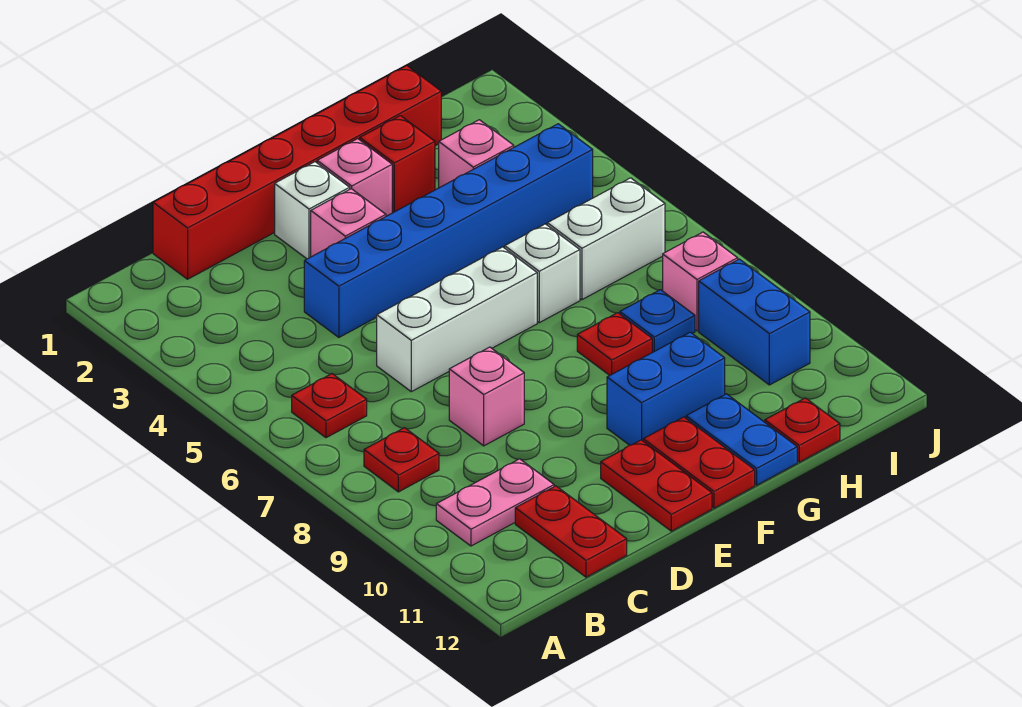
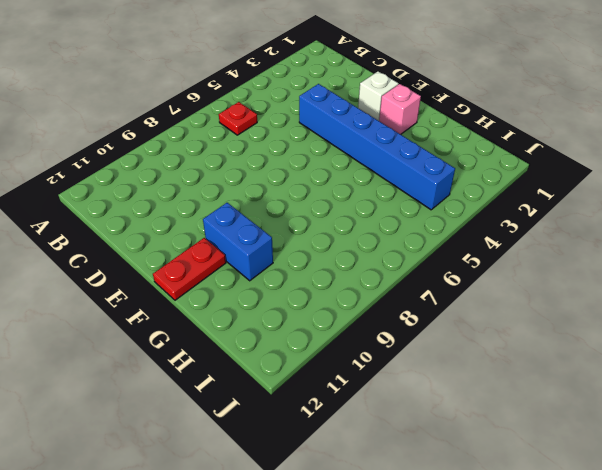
none -> red plate B8 level 1
none -> pink plate B10:C10 level 1
none -> red brick C1:H1 level 1

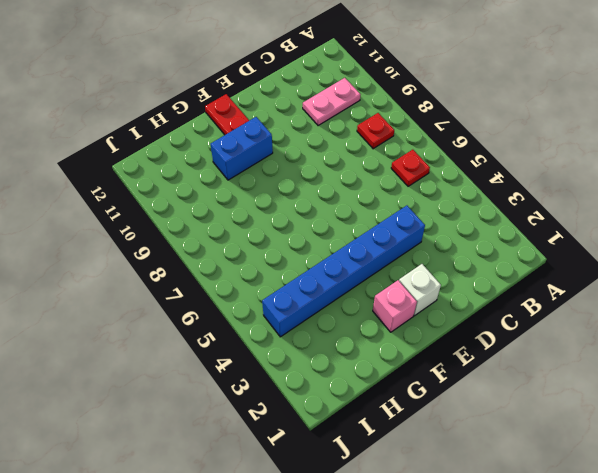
none -> red brick C1:H1 level 1
none -> red plate C11:C12 level 1
none -> white brick D6:F6 level 1

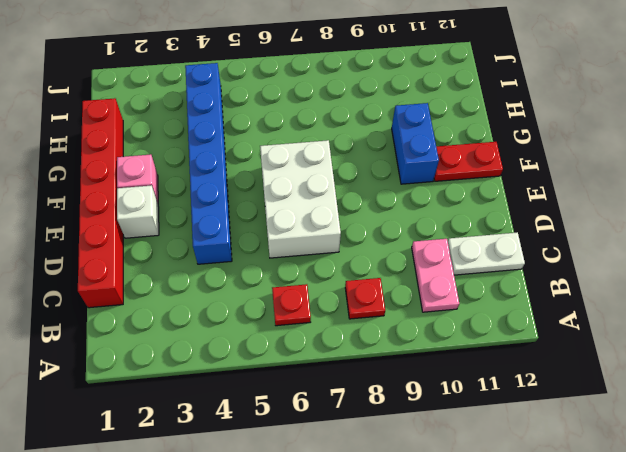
white plate C11:C12 level 1 -> red plate C11:C12 level 1
white brick D6:F7 level 1 -> white brick D6:F6 level 1
none -> pink brick D8 level 1
none -> pink brick E3 level 1
none -> red plate E11:E12 level 1

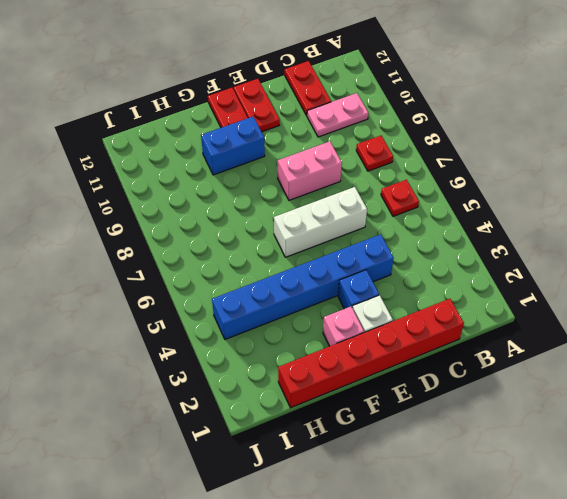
pink brick D8:E8 level 1 -> pink brick D8 level 1
blue brick E3 level 1 -> pink brick E3 level 1
none -> red brick G2 level 1
none -> white brick G6 level 1
none -> red plate G8 level 1

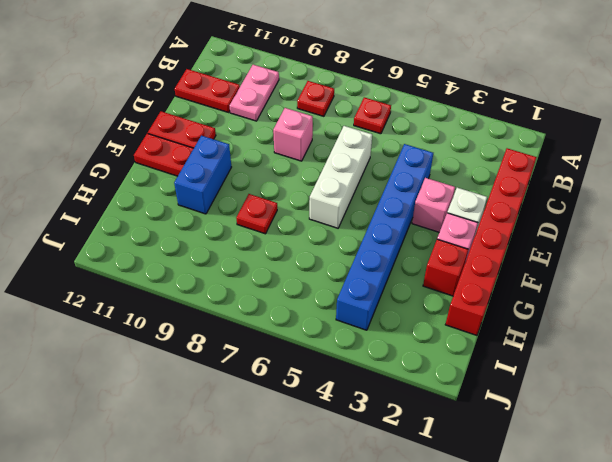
none -> white brick G6 level 1
none -> blue plate G11:G12 level 1
none -> pink brick H3 level 1

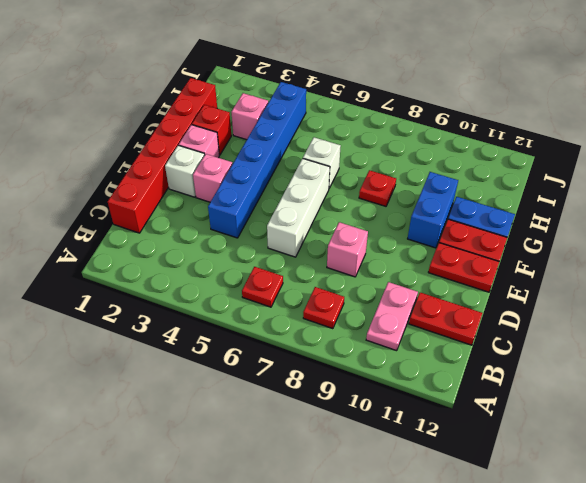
none -> white brick H6:I6 level 1
none -> blue plate H8 level 1
none -> red plate H12 level 1

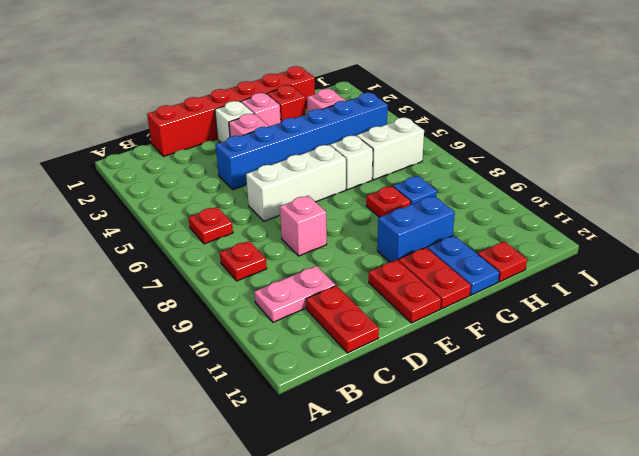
none -> pink brick I8 level 1
none -> blue brick I9:I10 level 1

